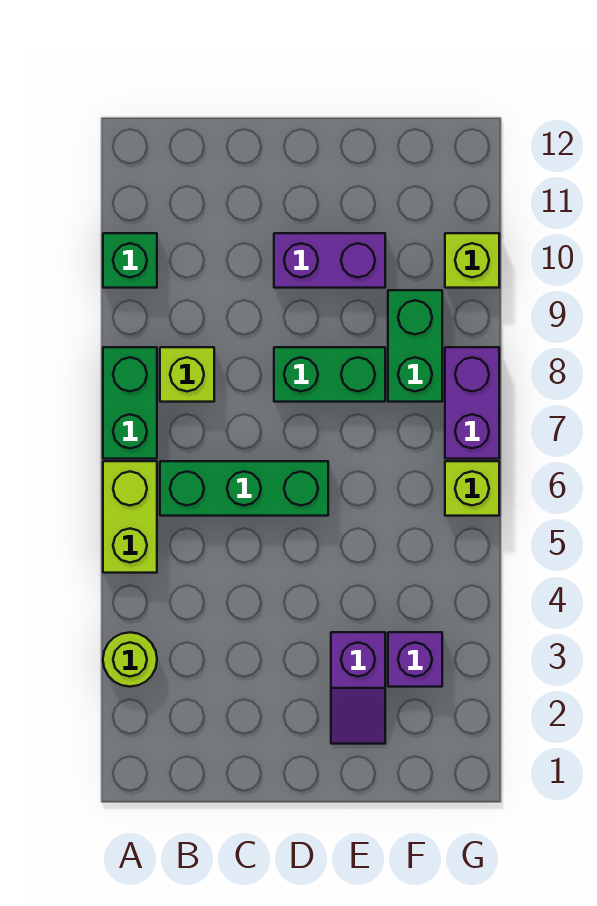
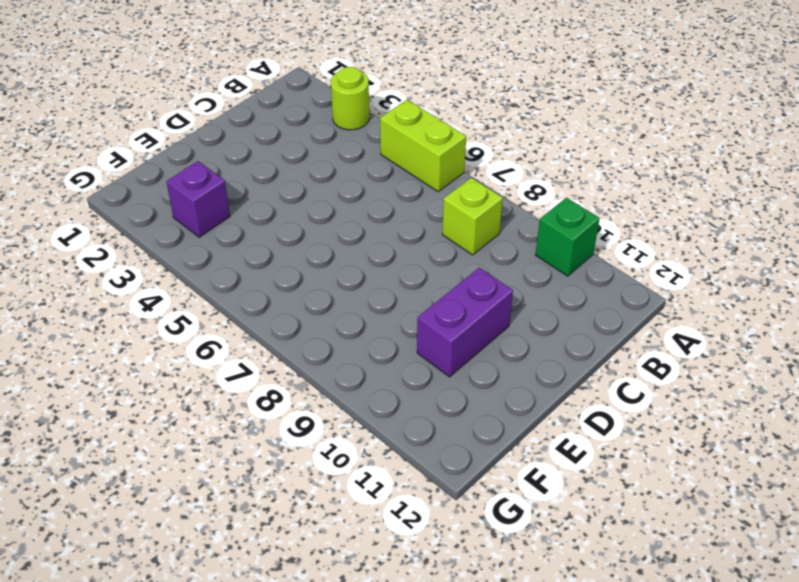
none -> green brick A7:A8 level 1
none -> green brick B6:D6 level 1
none -> green brick D8:E8 level 1

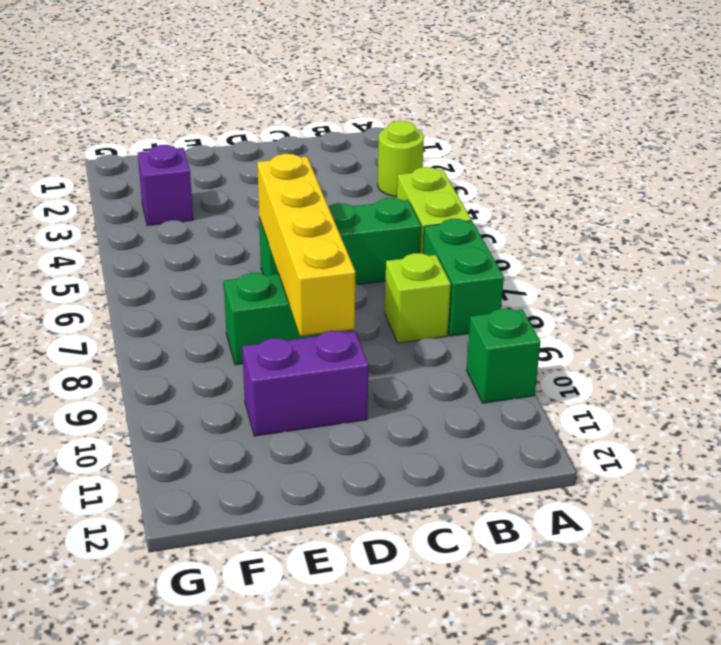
yellow brick D6:D9 level 2 -> none
none -> purple slope E2:E3 level 1 top 3
none -> green brick F8:F9 level 1
none -> lime brick G6 level 1

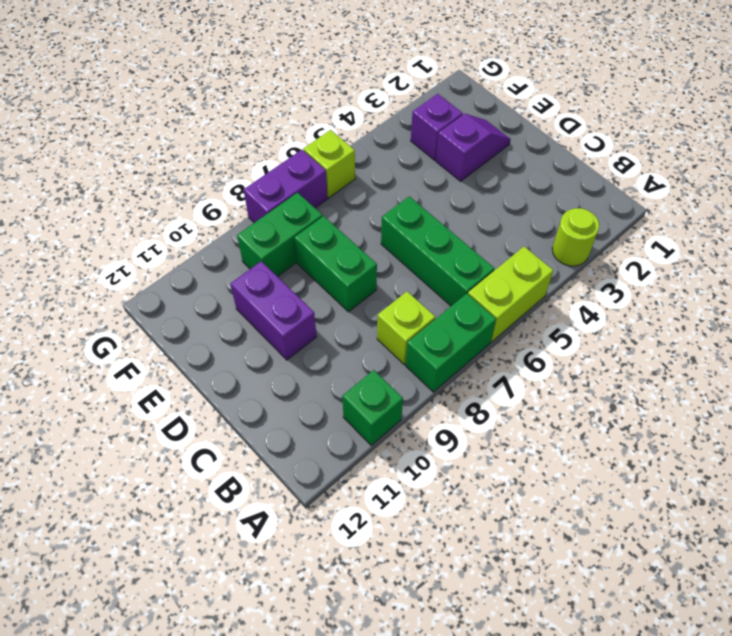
none -> lime brick G10 level 1

